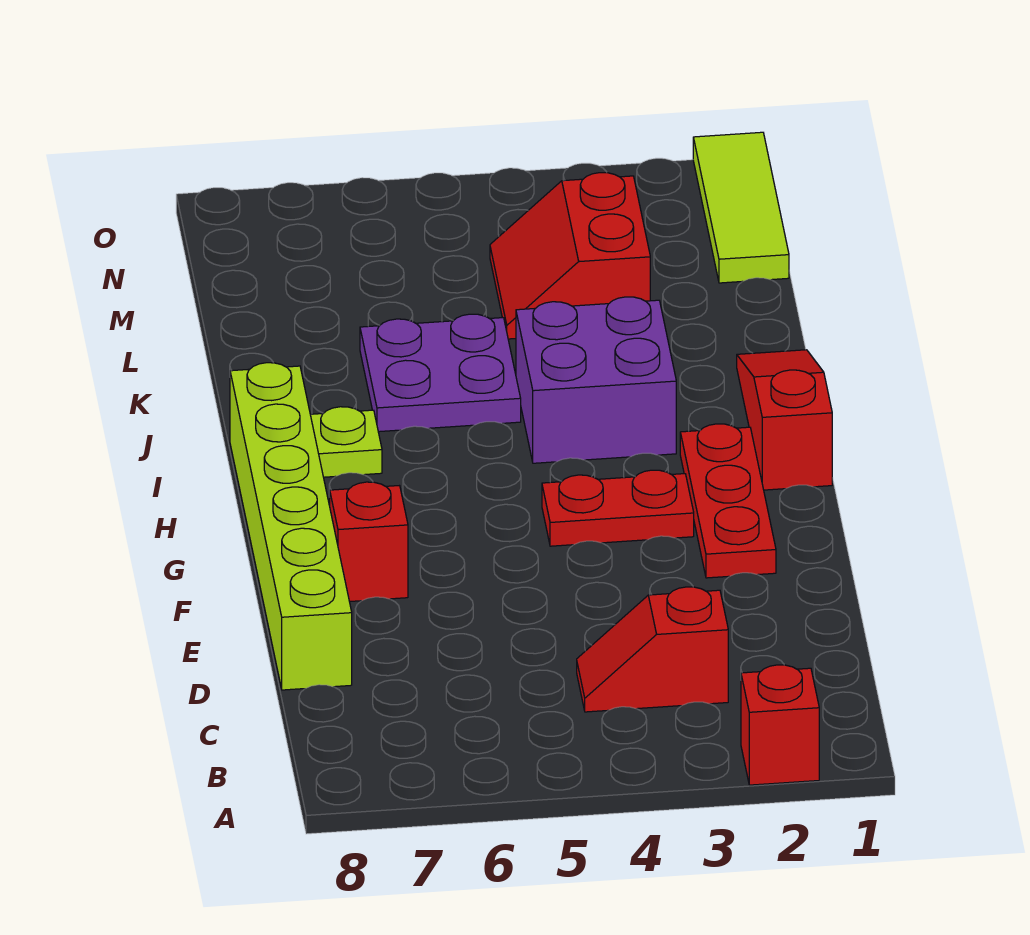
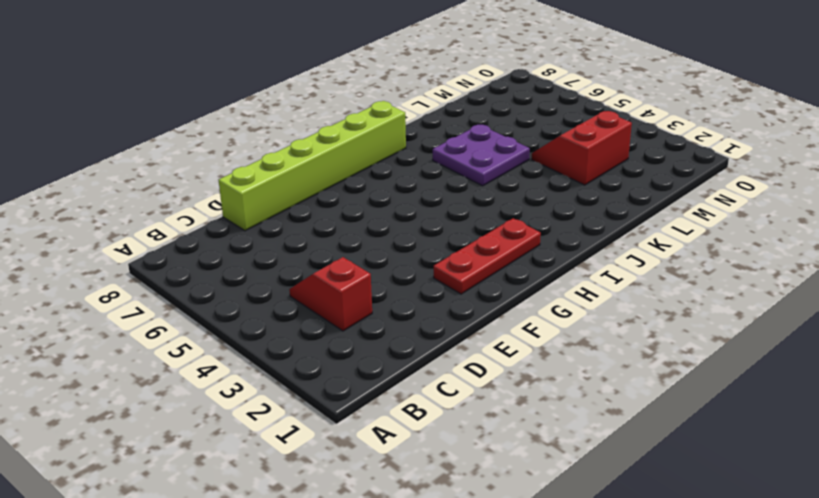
none -> red brick A2 level 1
none -> red brick F7 level 1
none -> red plate G3:G4 level 1

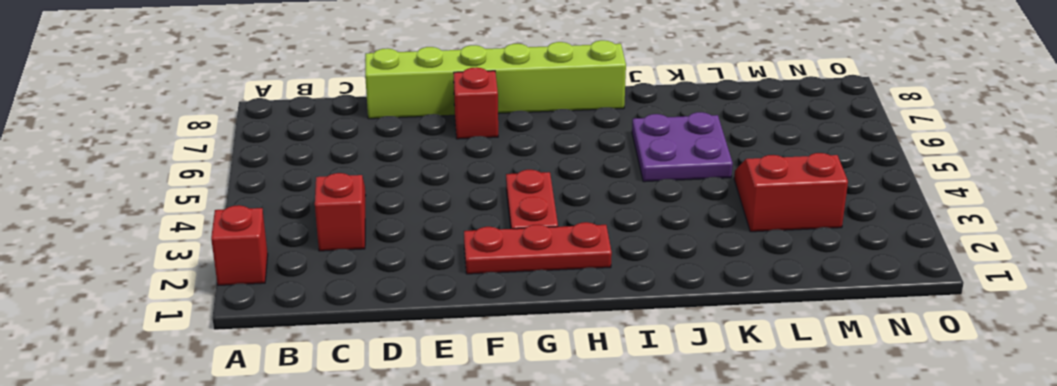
none -> red slope H1:J1 level 1 top H
none -> purple brick I3:J4 level 1
none -> lime plate I7 level 1

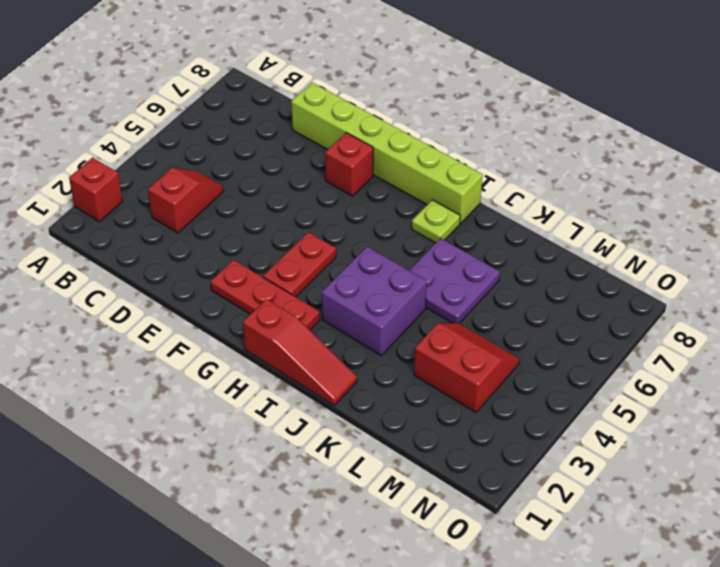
none -> lime tile M1:O1 level 1

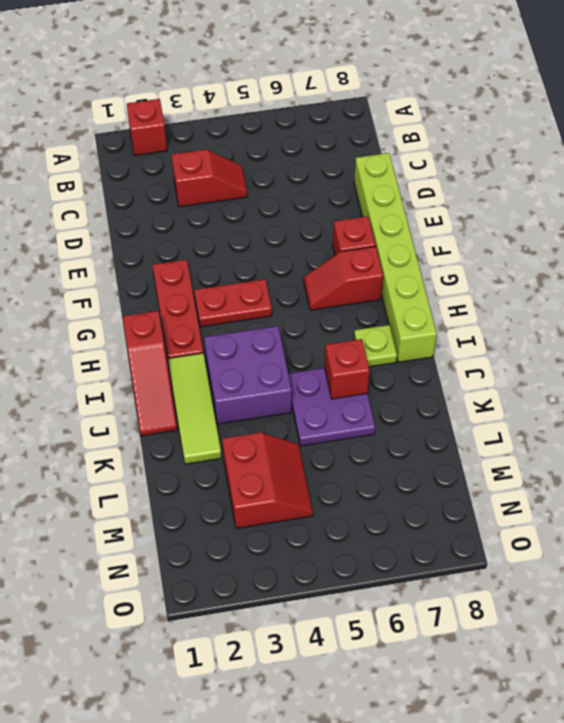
red slope G6:G7 level 1 top 7 -> none
lime tile I2:K2 level 1 -> lime tile M1:O1 level 1
red brick J6 level 2 -> none

